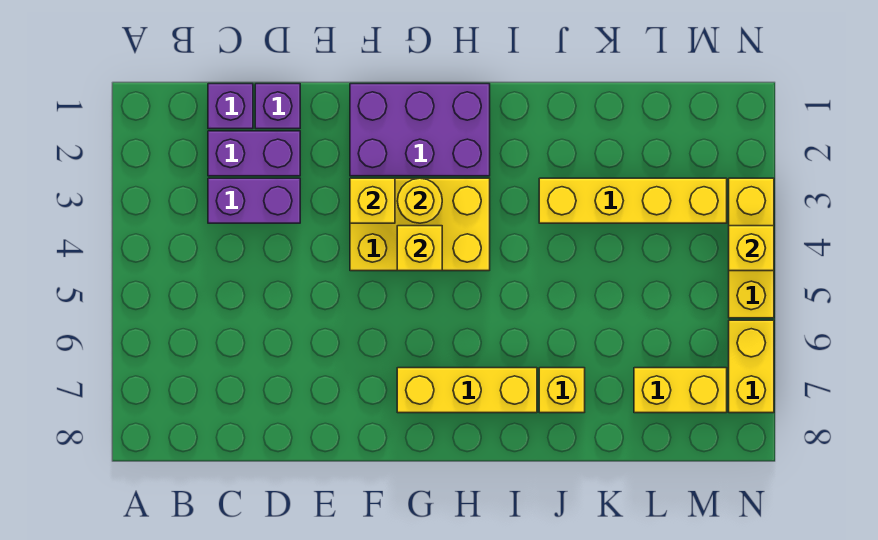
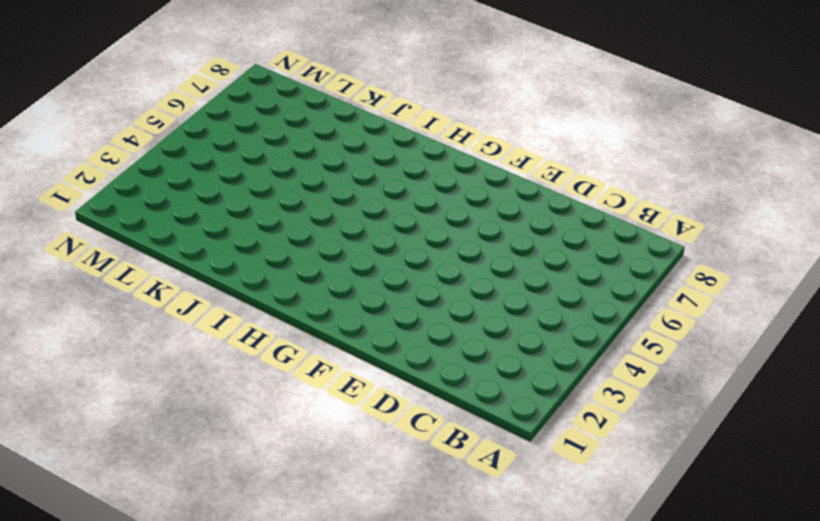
none -> purple brick C1 level 1
none -> purple brick C2:D2 level 1
none -> purple brick C3:D3 level 1

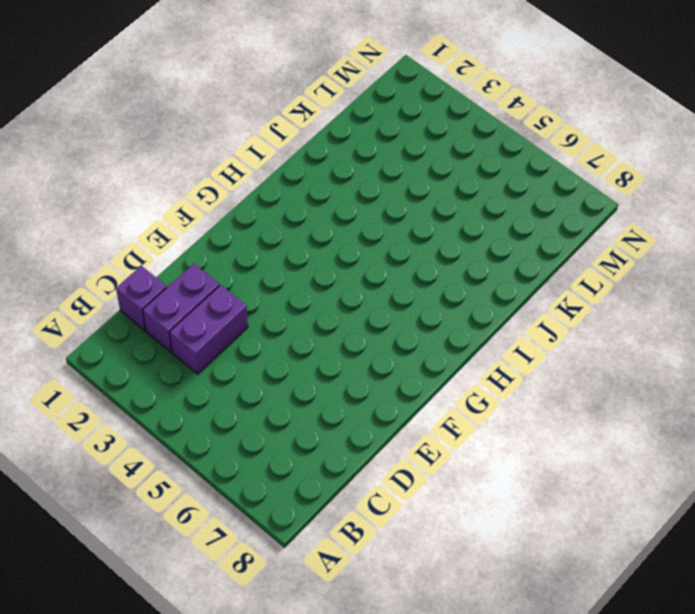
none -> purple brick D1 level 1
none -> purple brick F1:H2 level 1
none -> yellow brick F3:H4 level 1

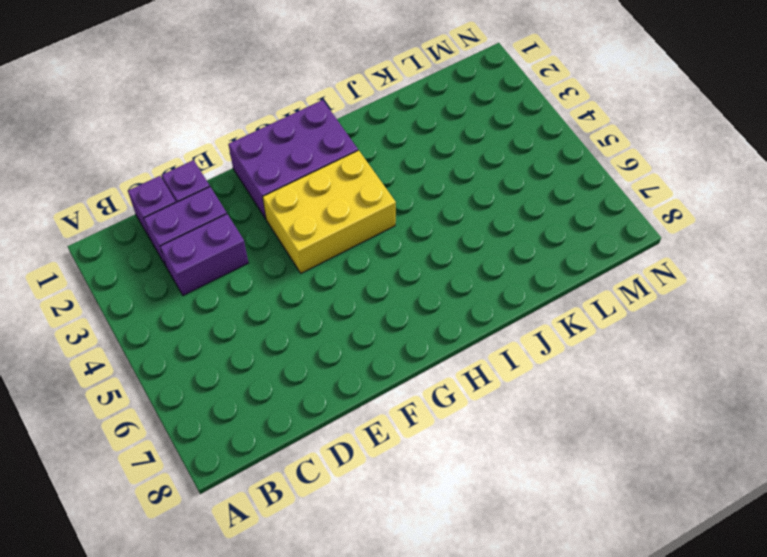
none -> yellow brick G7:I7 level 1
none -> yellow brick J3:M3 level 1
none -> yellow brick J7 level 1

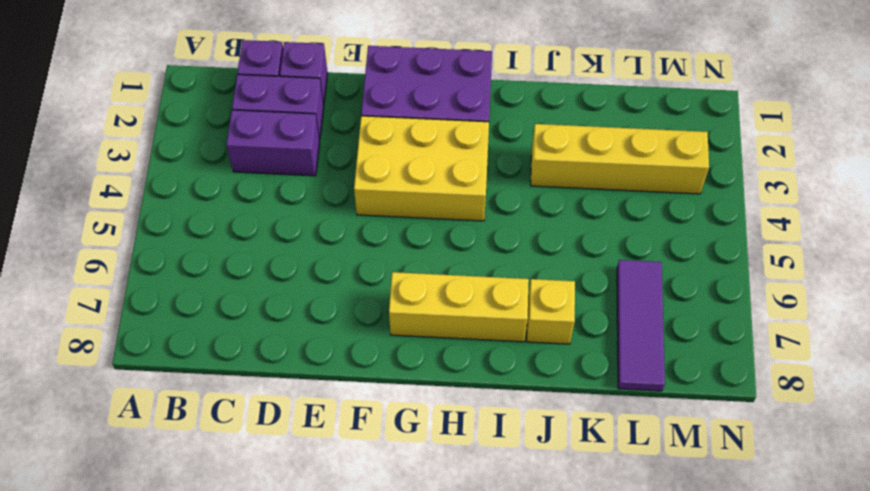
purple tile L6:L8 level 1 -> yellow brick L7:M7 level 1
none -> yellow brick N3:N5 level 1
none -> yellow brick N6:N7 level 1
none -> yellow brick F3 level 2

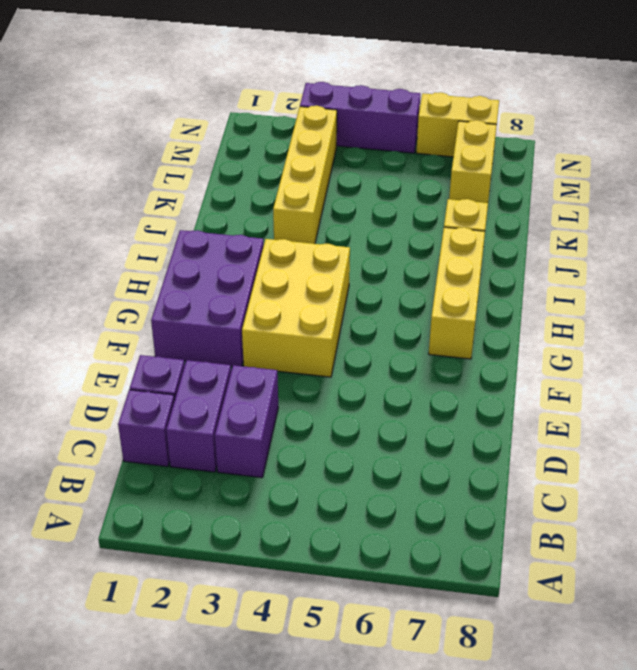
purple brick N3:N5 level 1 -> yellow brick N3:N5 level 1
none -> yellow brick F3 level 2
none -> yellow round brick G3 level 2
none -> yellow brick G4 level 2

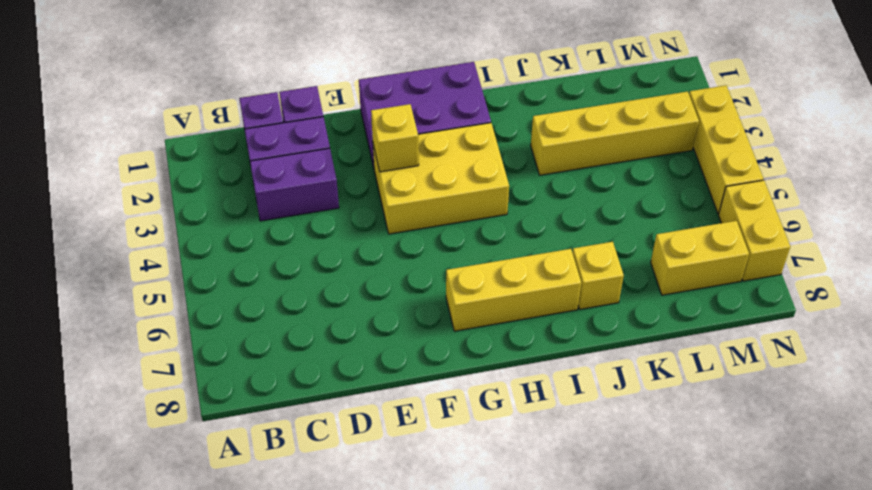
none -> yellow round brick G3 level 2
none -> yellow brick G4 level 2
none -> yellow brick N4 level 2

